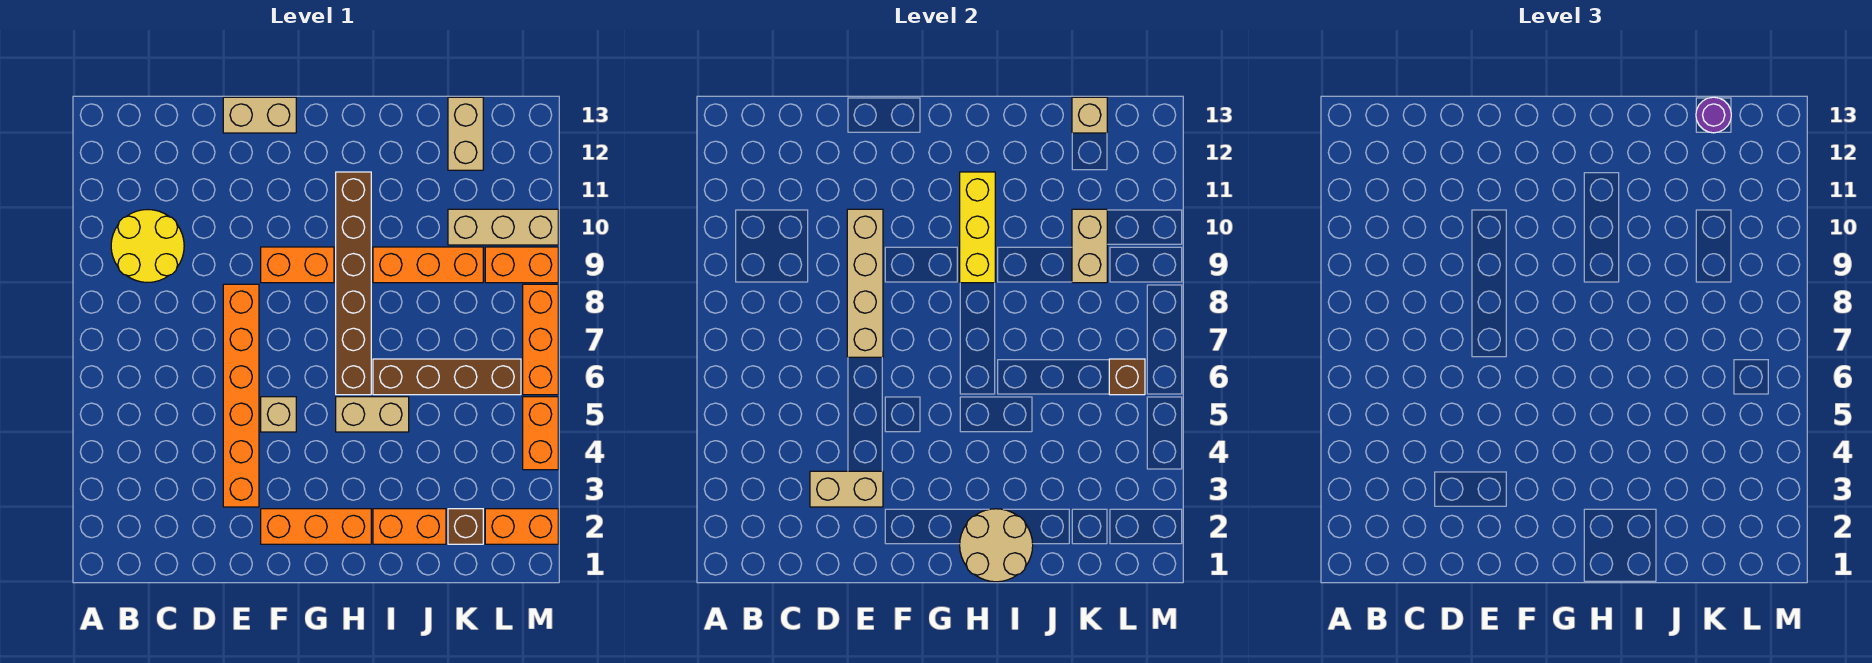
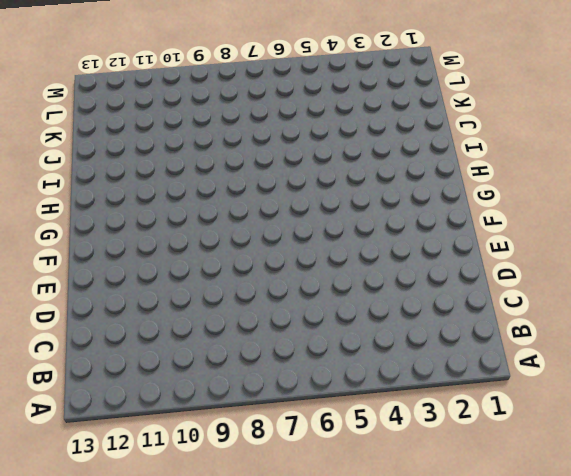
none -> yellow round brick B9:C10 level 1
none -> orange brick E3:E8 level 1
none -> tan brick E13:F13 level 1

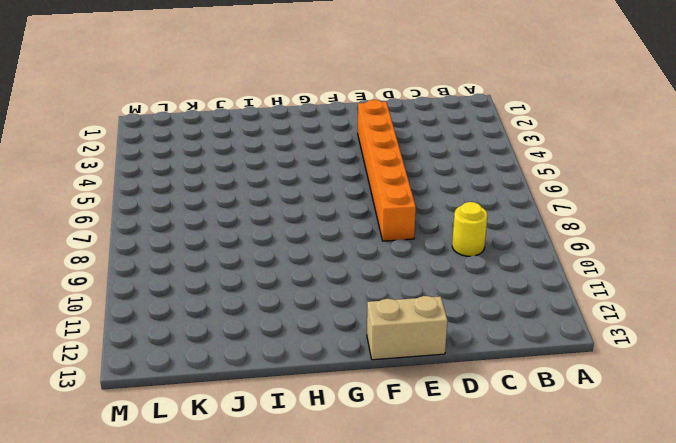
yellow round brick C9 level 1 -> yellow round brick B9:C10 level 1
none -> orange brick F2:H2 level 1
none -> tan brick F5 level 1
none -> orange brick F9:G9 level 1

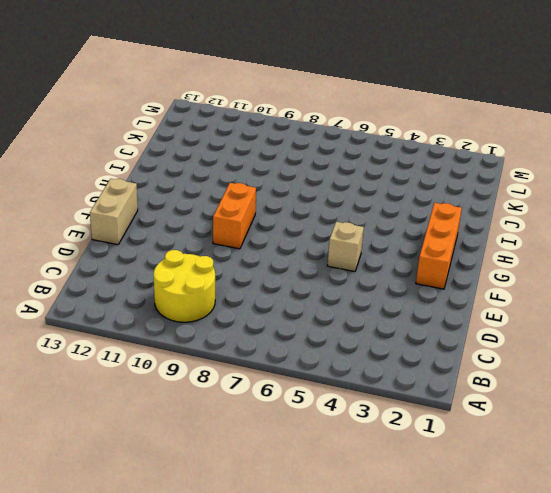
none -> orange brick E3:E8 level 1
none -> tan brick H5:I5 level 1
none -> brown brick H6:H11 level 1

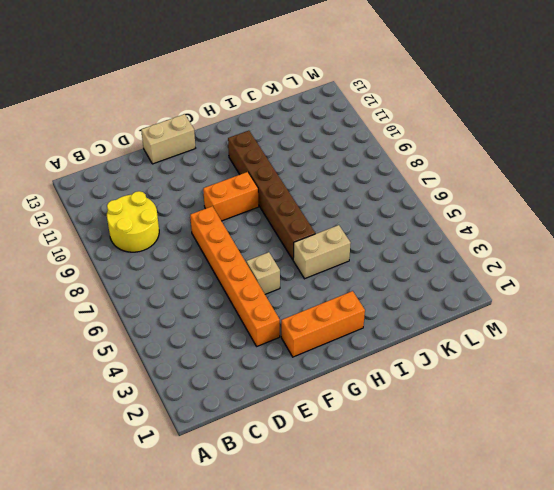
none -> orange brick I2:J2 level 1
none -> brown brick I6:L6 level 1
none -> orange brick I9:K9 level 1

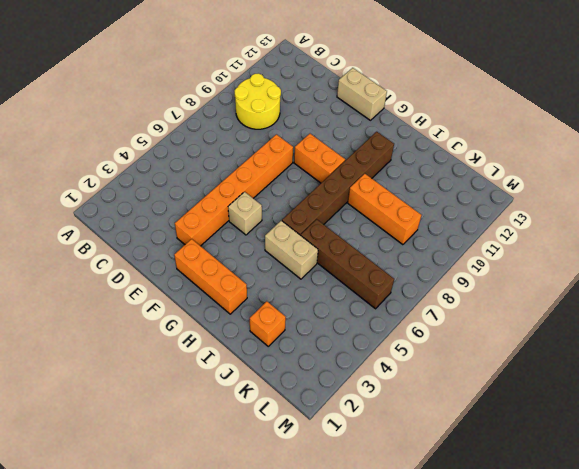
orange brick J2 level 1 -> orange brick I2:J2 level 1
none -> brown brick K2 level 1
none -> tan brick K10:M10 level 1
none -> tan brick K12:K13 level 1

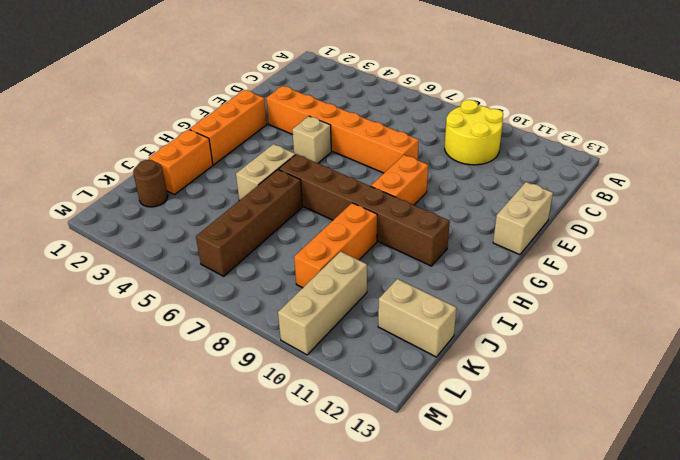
brown round brick K2 level 1 -> brown brick K2 level 1
none -> orange brick L2:M2 level 1
none -> orange brick L9:M9 level 1
none -> orange brick M4:M5 level 1

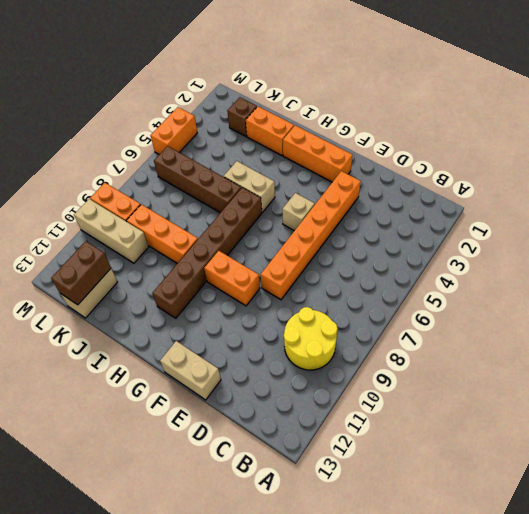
brown brick K12:K13 level 2 -> tan brick K13 level 2
none -> orange brick L2:M2 level 1
none -> orange brick M6:M8 level 1
none -> tan brick D3:E3 level 2

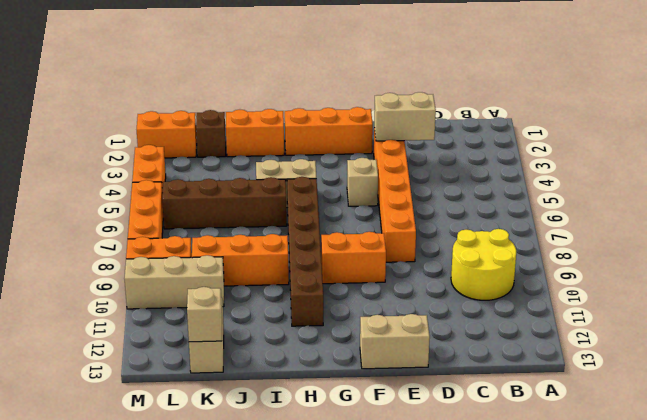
none -> tan brick E7:E10 level 2
none -> tan round brick H1:I2 level 2
none -> yellow brick H9:H11 level 2

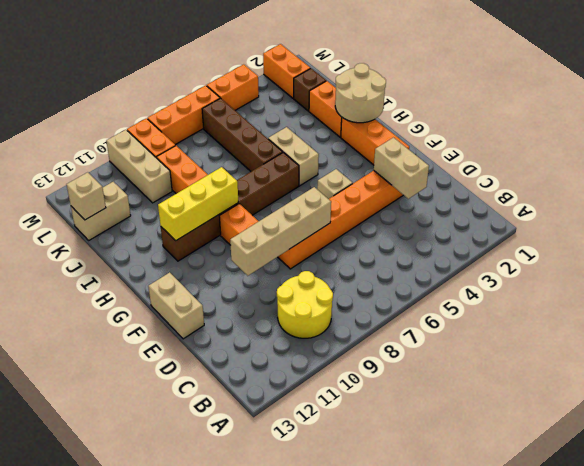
none -> tan brick K9:K10 level 2
none -> brown brick L6 level 2
none -> purple round brick K13 level 3

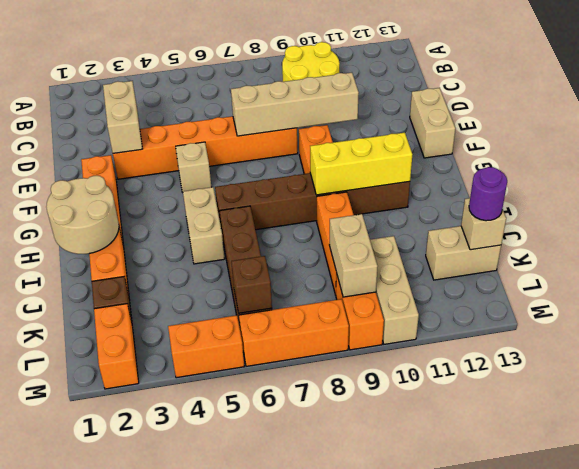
tan brick K9:L9 level 2 -> tan brick K9:K10 level 2

